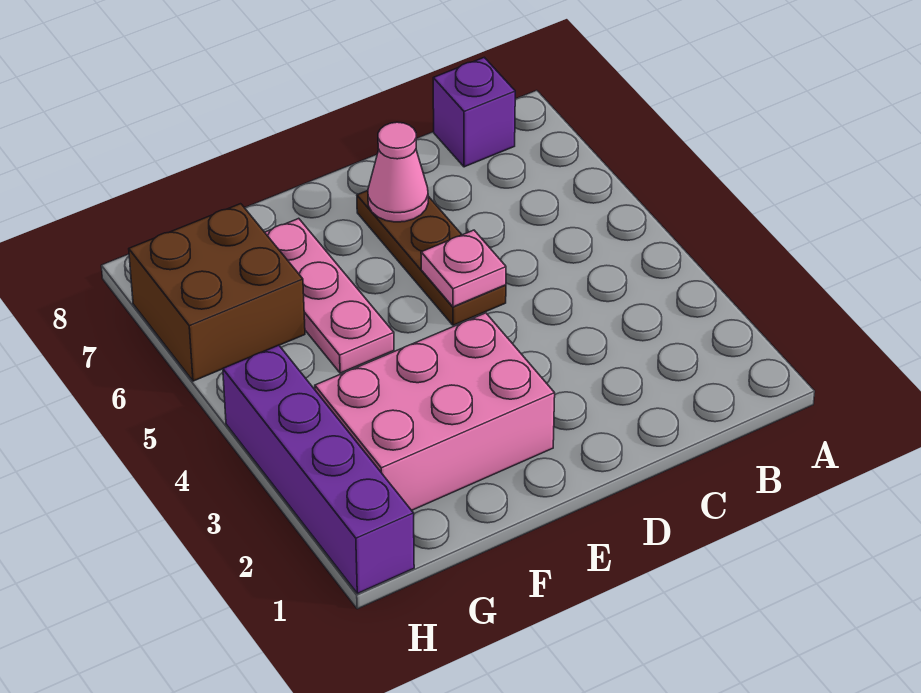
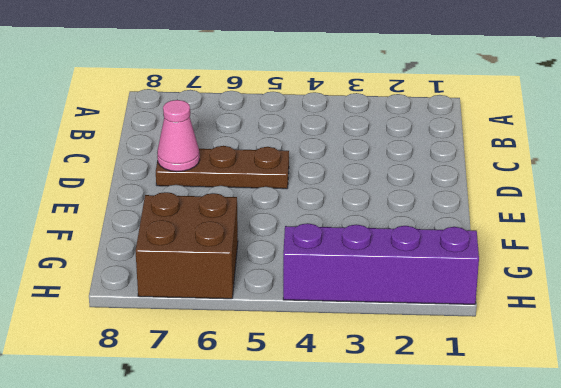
none -> purple brick B8 level 1
none -> pink brick E2:G3 level 1

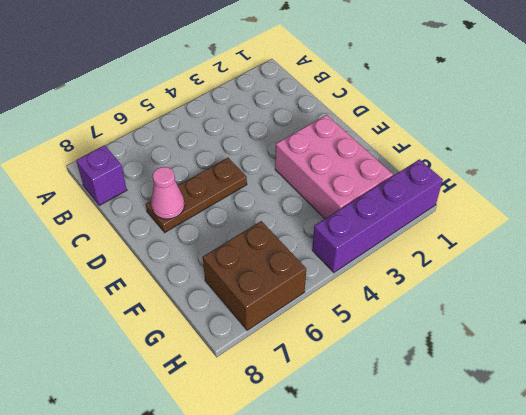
none -> pink plate F5:F7 level 1
none -> pink plate D5 level 2

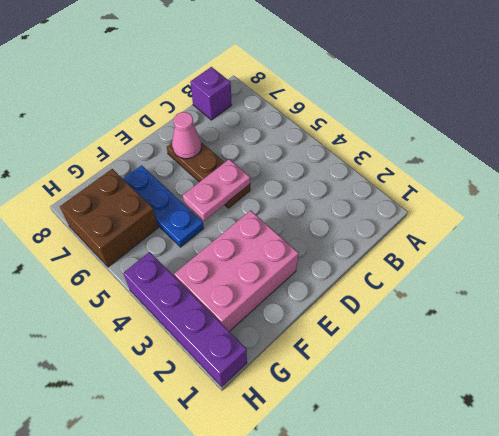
pink plate D5:E5 level 2 -> pink plate D5 level 2
blue plate F5:F7 level 1 -> pink plate F5:F7 level 1

